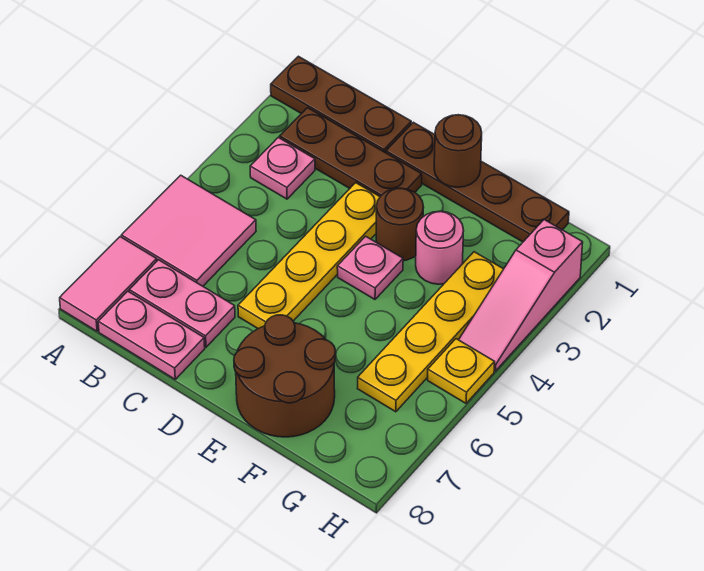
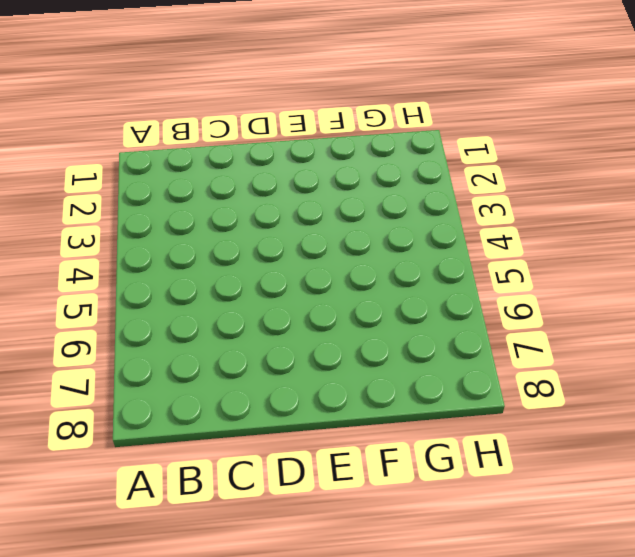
none -> brown plate A1:C1 level 1
none -> pink tile A5:B6 level 1
none -> pink tile A7:A8 level 1

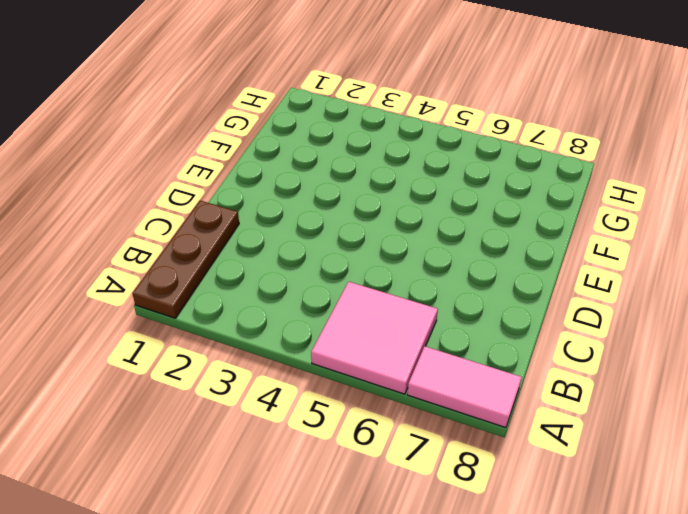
none -> brown plate B2:D2 level 1
none -> pink plate B3 level 1
none -> pink plate B7:C7 level 1

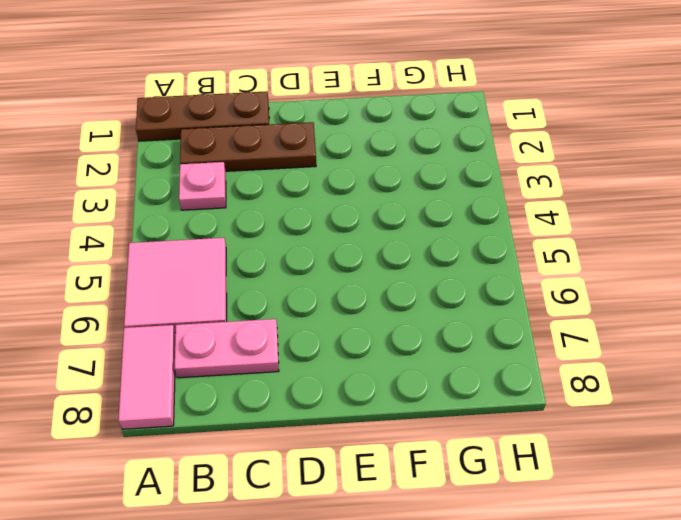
none -> pink plate B8:C8 level 1
none -> brown plate D1:G1 level 1
none -> yellow plate D3:D6 level 1

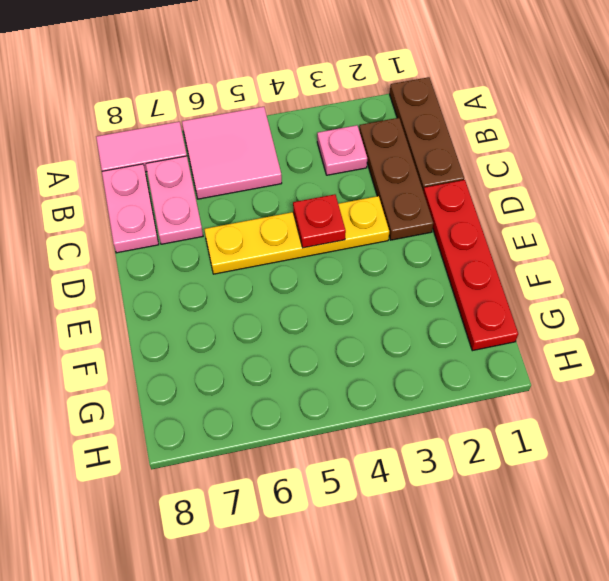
red plate D1:G1 level 1 -> brown plate D1:G1 level 1
red plate D4 level 2 -> none
none -> brown round brick E3 level 1
none -> pink plate E4 level 1
none -> brown round brick E7:F8 level 1

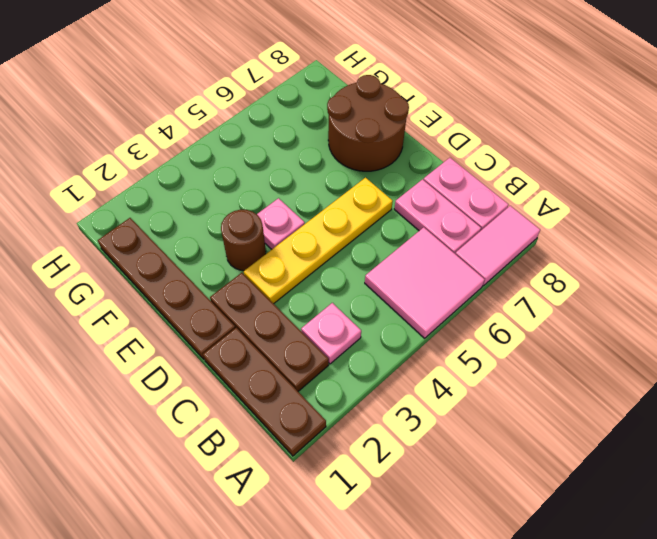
none -> pink round brick F3 level 1
none -> yellow plate G3:G6 level 1
none -> pink slope H2:H4 level 1 top 2

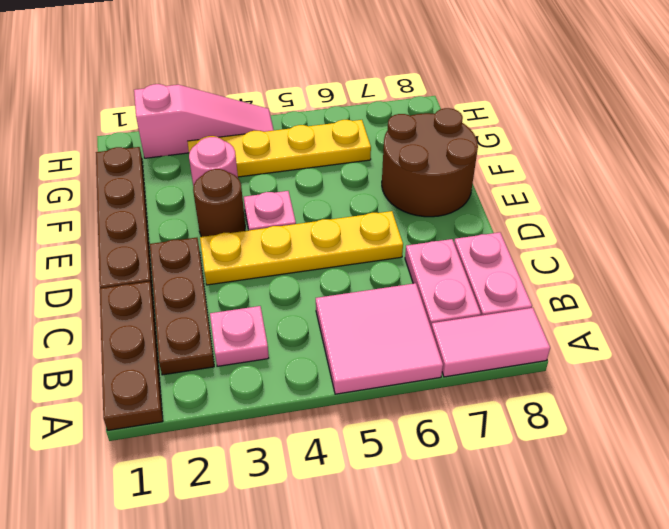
none -> yellow plate H5 level 1
none -> brown round brick E1 level 2

